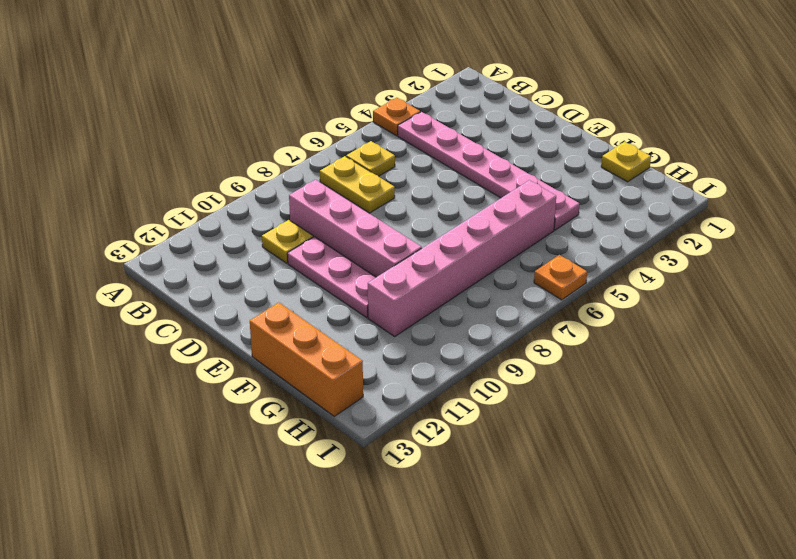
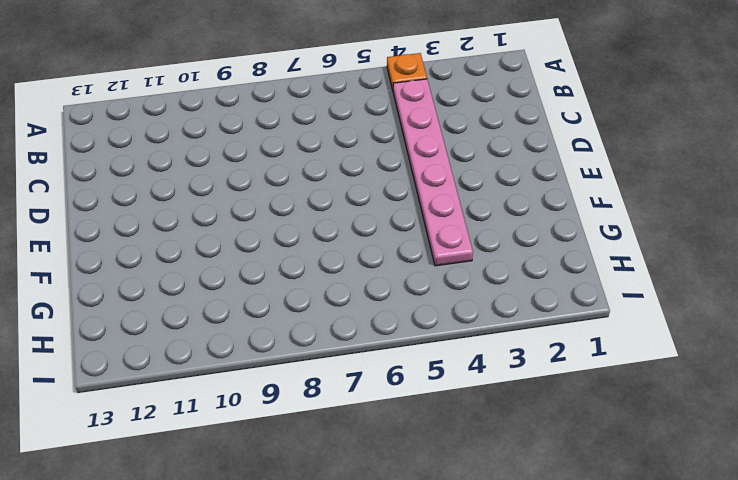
none -> yellow plate B6 level 1
none -> yellow plate B7:C7 level 1

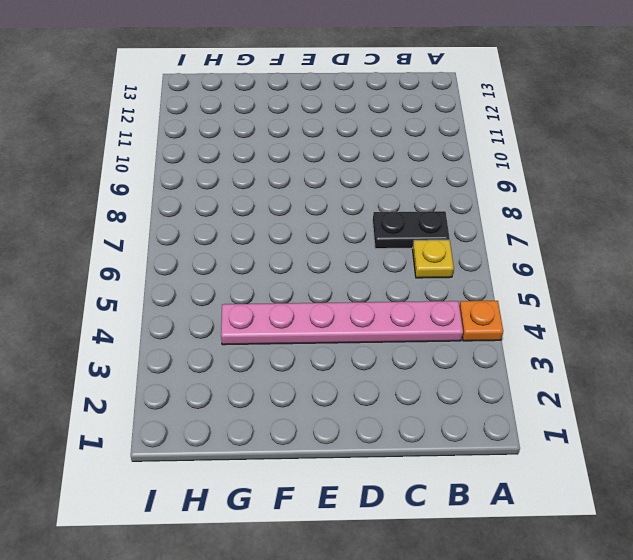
black plate B7:C7 level 1 -> yellow plate B7:C7 level 1
none -> pink brick C9:F9 level 1
none -> yellow plate C10 level 1

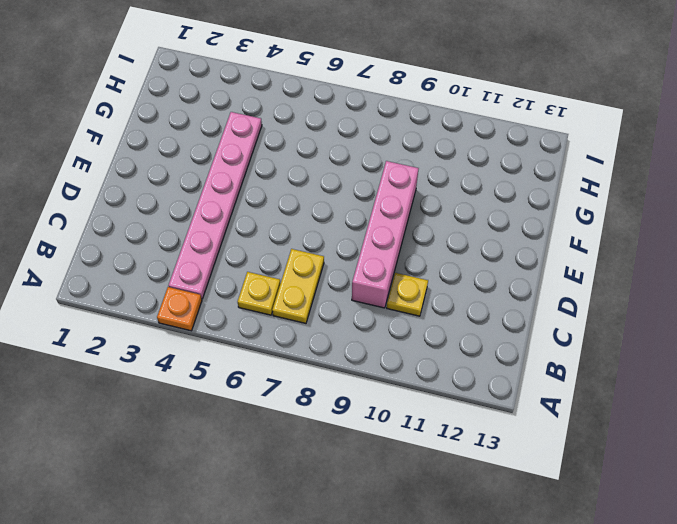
none -> pink plate D10:F10 level 1
none -> orange brick F13:H13 level 1

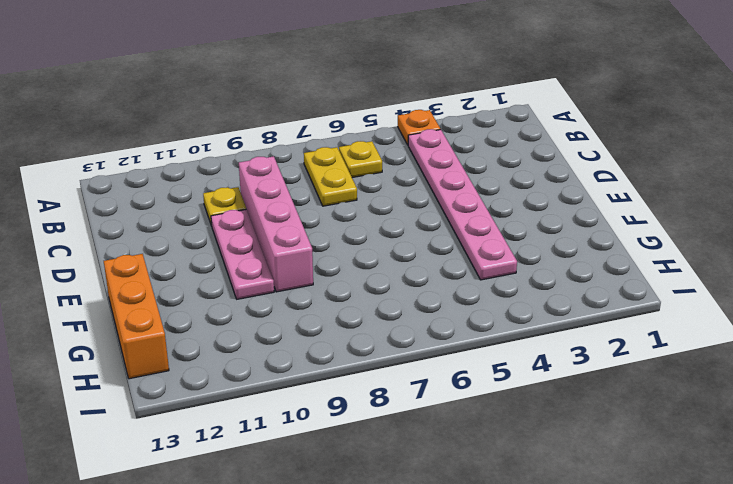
none -> yellow plate G1 level 1
none -> pink brick G5:G10 level 1

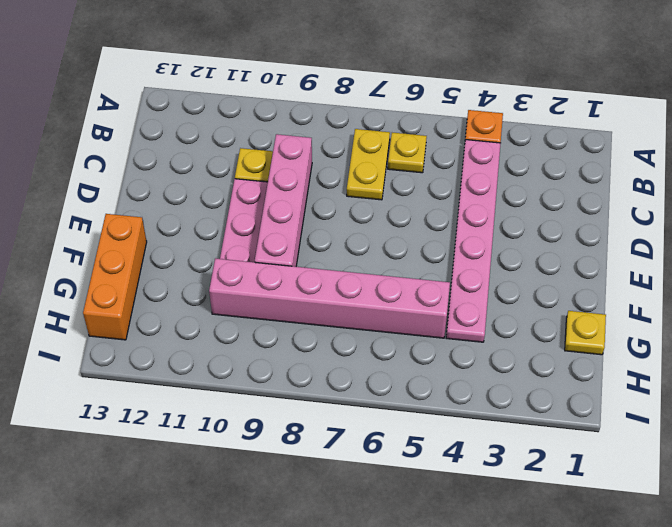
none -> orange plate I6 level 1

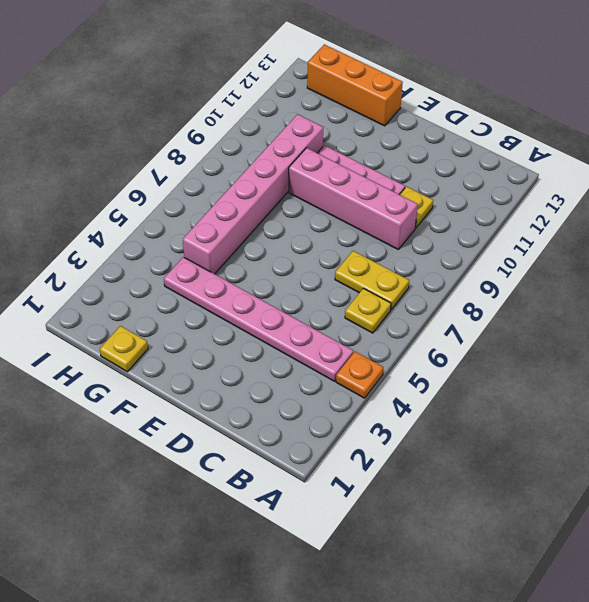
none -> orange plate I6 level 1

